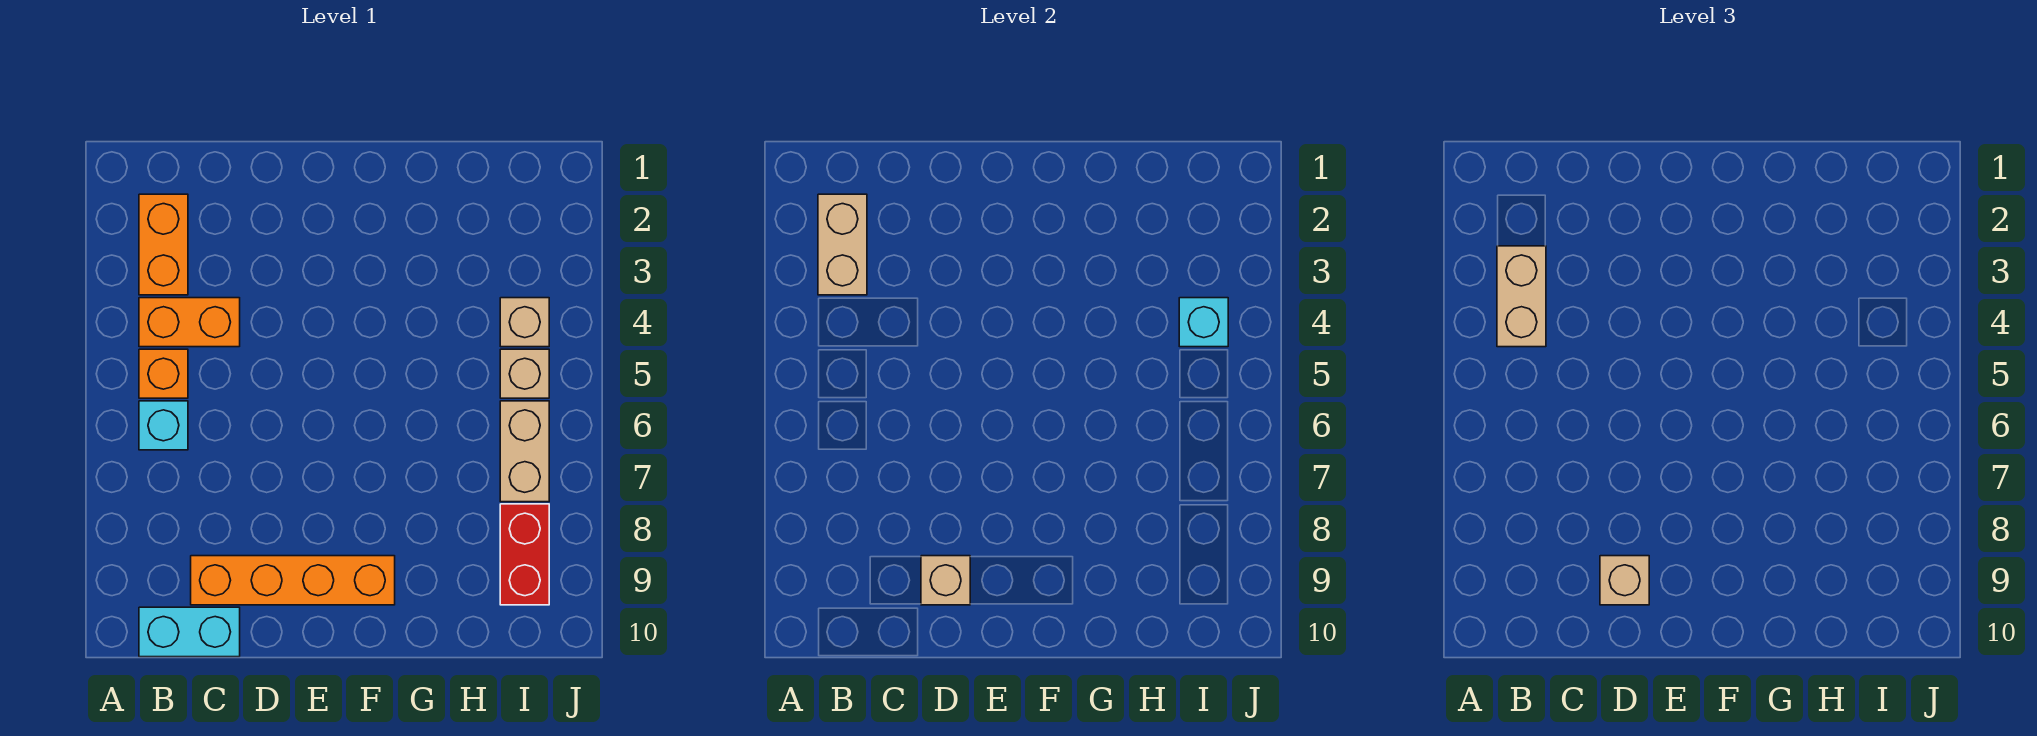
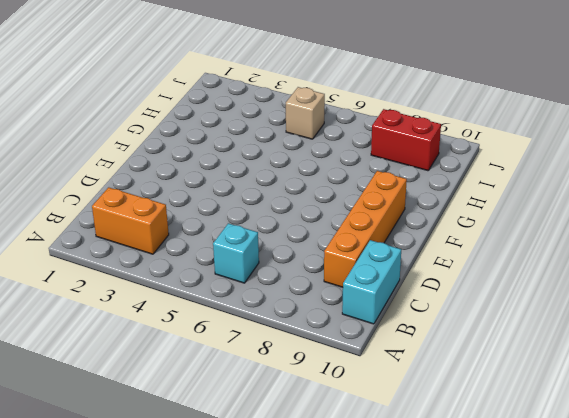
none -> orange brick B4:C4 level 1
none -> orange brick B5 level 1
none -> tan brick I4 level 1

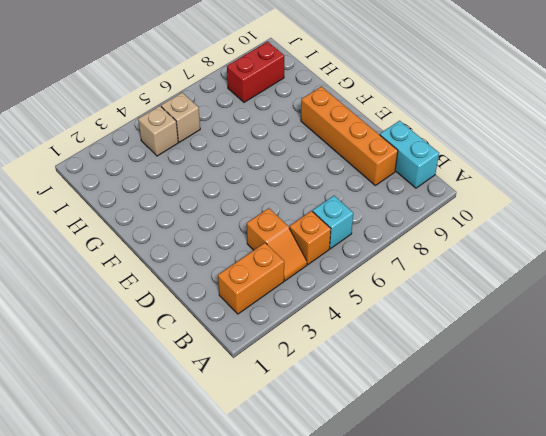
orange slope B4:C4 level 1 top C -> orange brick B4:C4 level 1
none -> tan brick I6:I7 level 1
none -> tan brick B2:B3 level 2
none -> tan brick D9 level 2

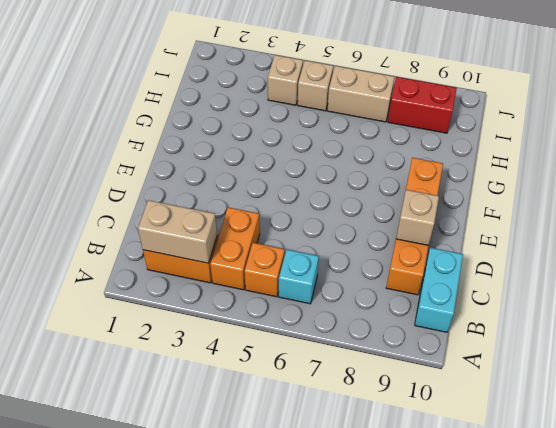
none -> cyan brick I4 level 2
none -> tan brick B3:B4 level 3
none -> tan brick D9 level 3

